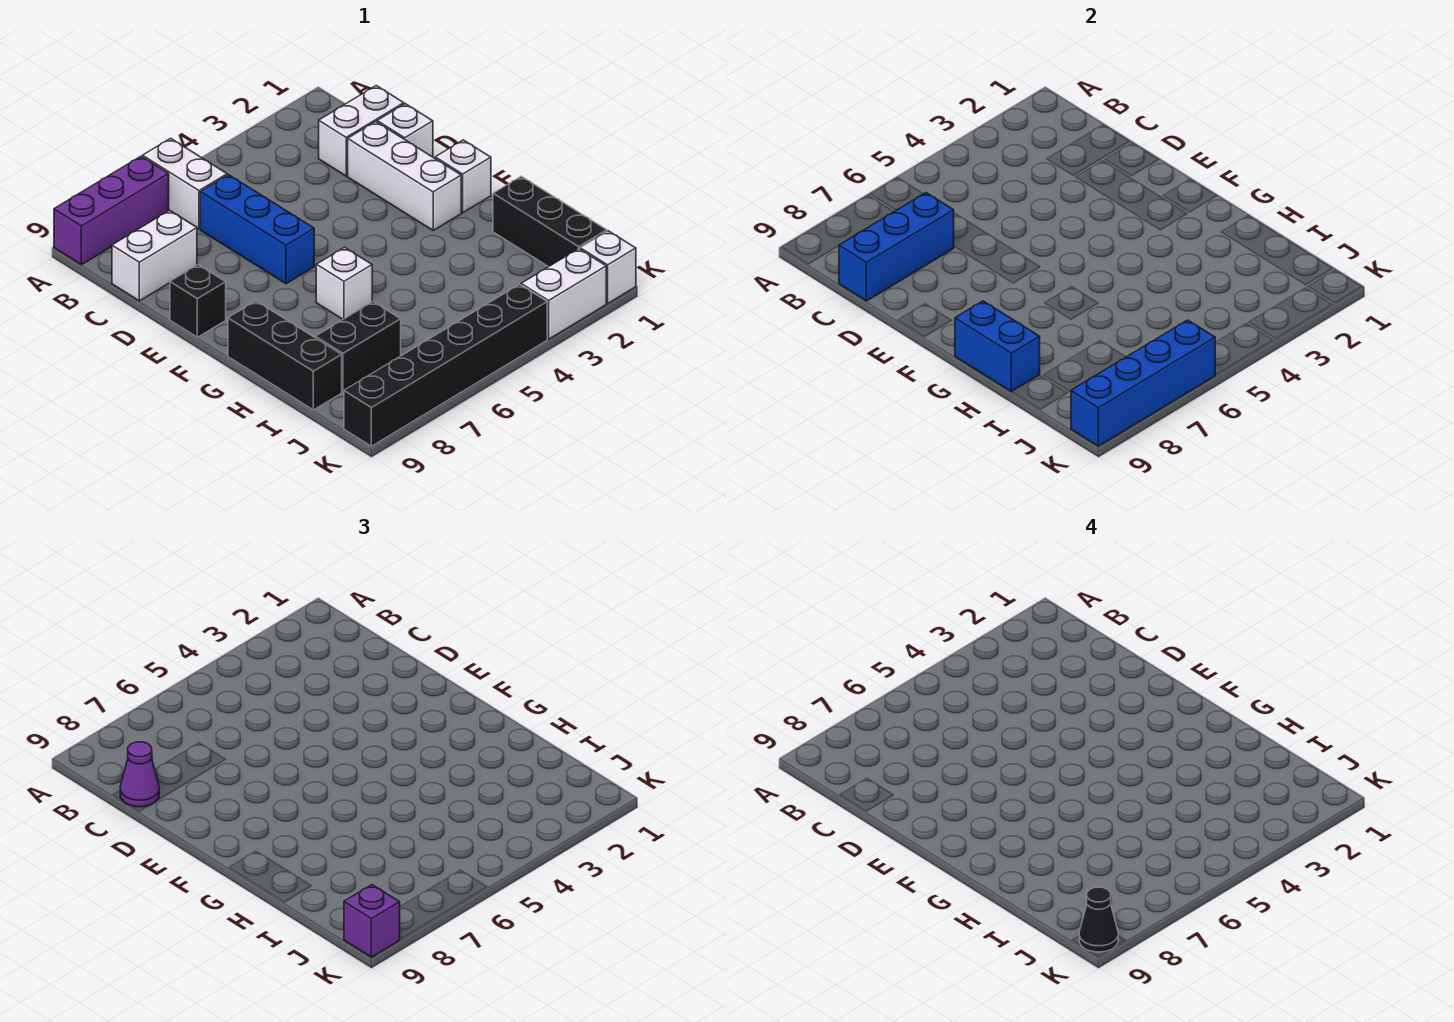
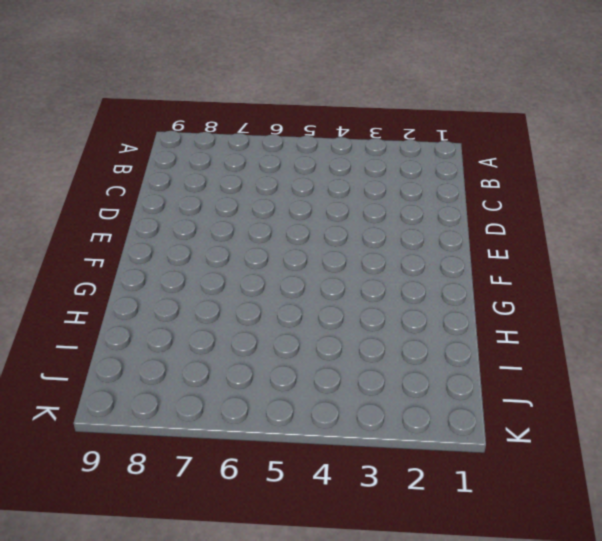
none -> white brick A6:B6 level 1
none -> purple brick A7:A9 level 1
none -> white brick C1:C2 level 1

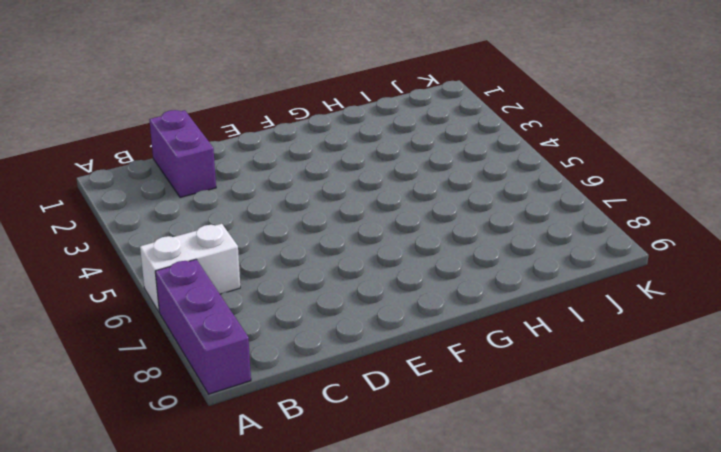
purple brick C1:C2 level 1 -> white brick C1:C2 level 1
none -> blue brick C6:E6 level 1
none -> white brick C8:C9 level 1
none -> white brick D1 level 1

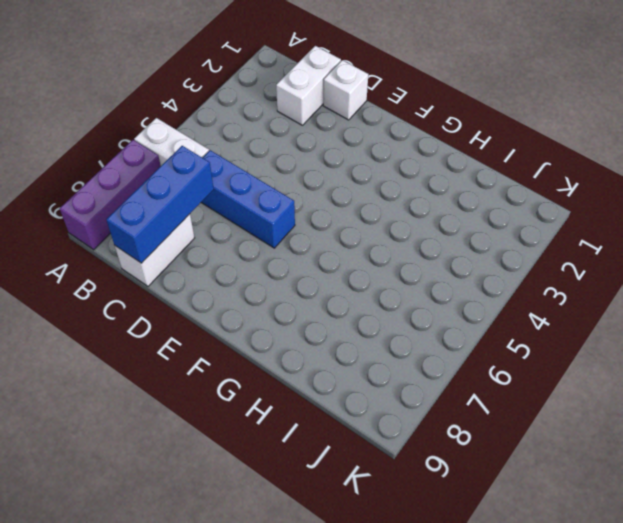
none -> white brick D2:F2 level 1
none -> black brick E9 level 1
none -> white brick F1 level 1

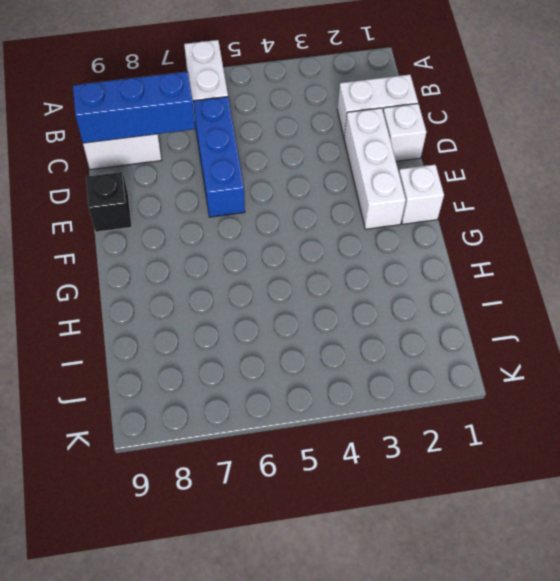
none -> purple brick A7:A9 level 1
none -> white brick G6 level 1
none -> black brick G9:I9 level 1

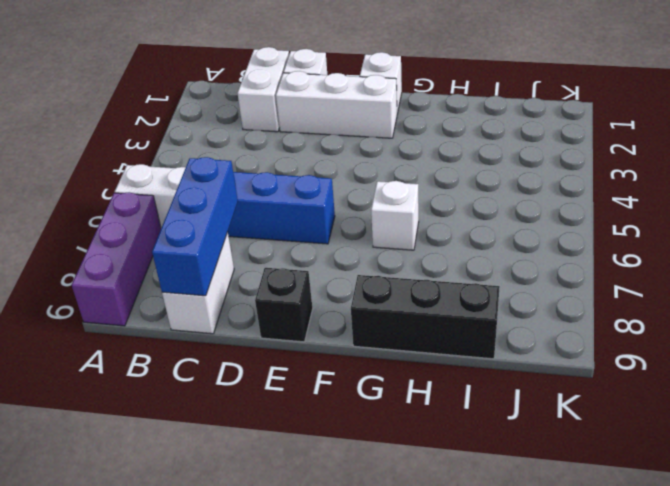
none -> black brick H1:J1 level 1
none -> black brick I7:I8 level 1
none -> white brick K1 level 1

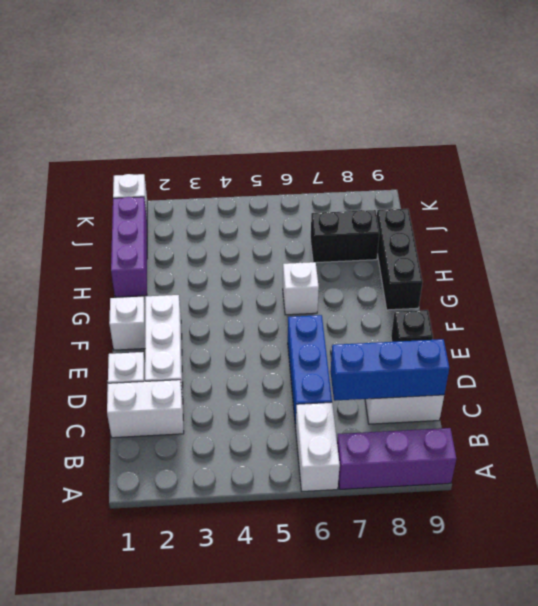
purple brick H1:J1 level 1 -> black brick H1:J1 level 1
none -> white brick K2:K3 level 1
none -> black brick K4:K9 level 1
none -> blue brick G9:H9 level 2

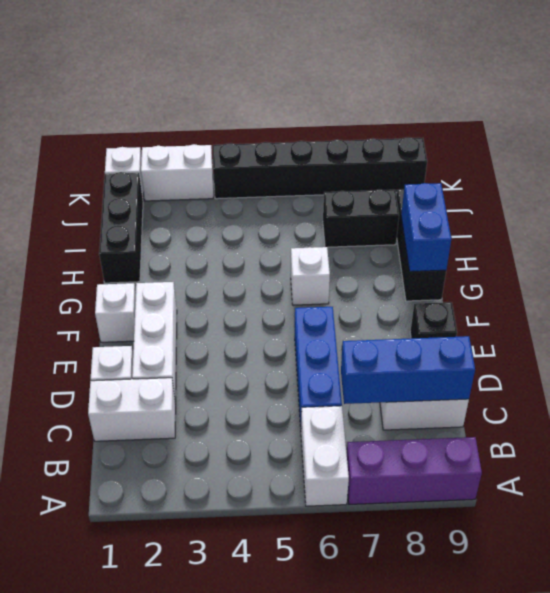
none -> blue brick K6:K9 level 2
none -> purple cone C9 level 3
none -> purple brick K9 level 3

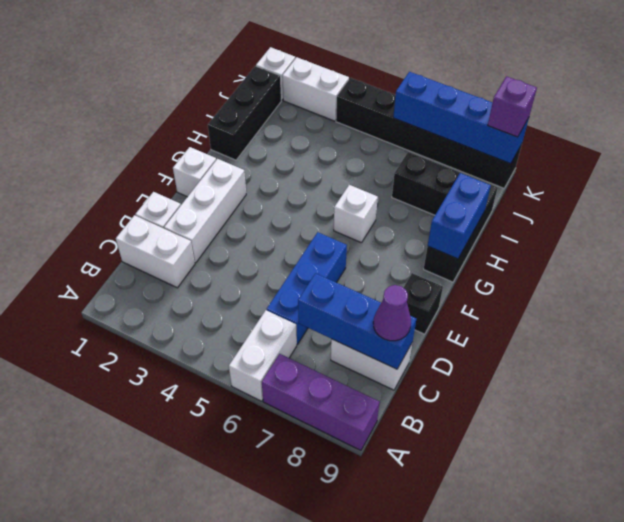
none -> black cone K9 level 4

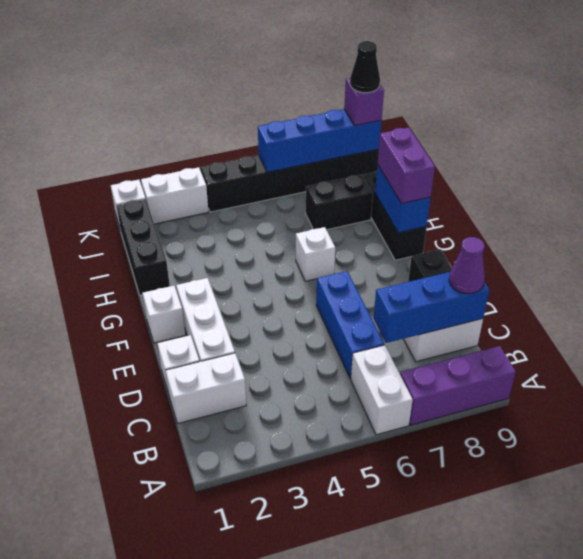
purple brick G9:H9 level 3 -> none

